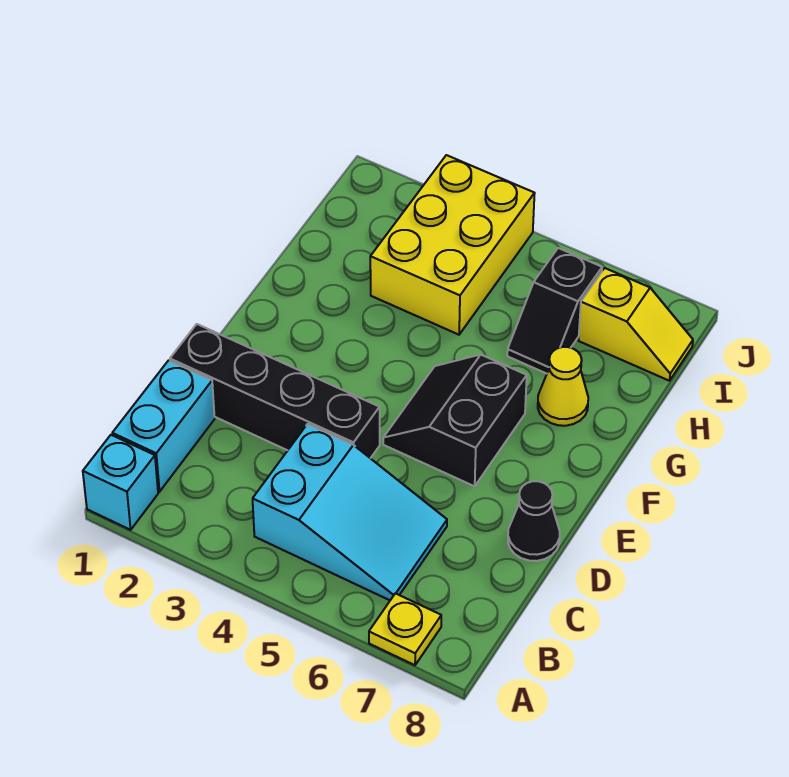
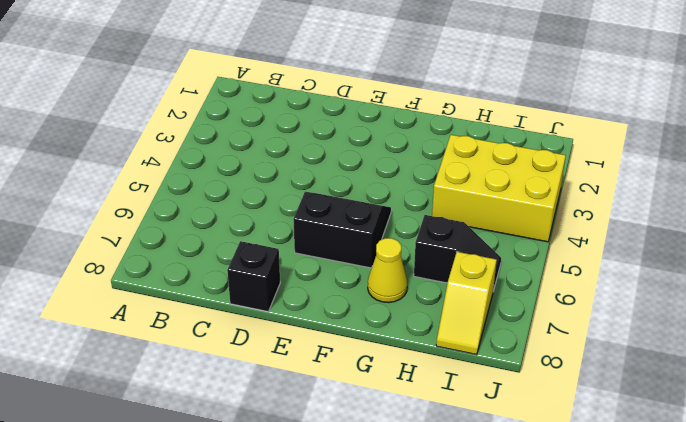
black brick D8 level 1 -> black cone D8 level 1
black slope H6:I6 level 1 top H -> black slope H6:I6 level 1 top I
none -> cyan brick A1 level 1
none -> yellow plate A7 level 1

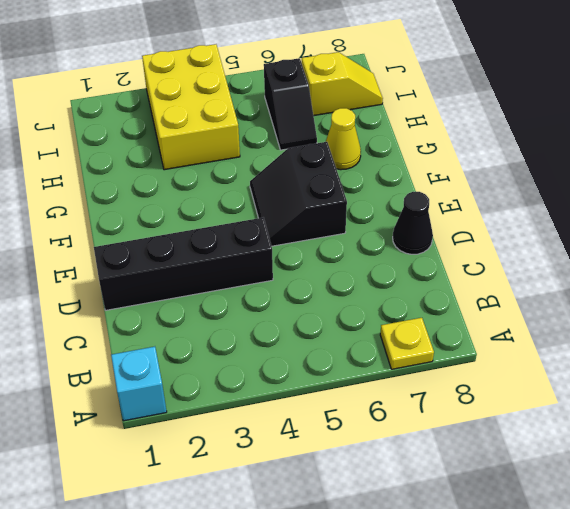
none -> cyan brick B1:C1 level 1
none -> cyan slope B4:C6 level 1 top 4

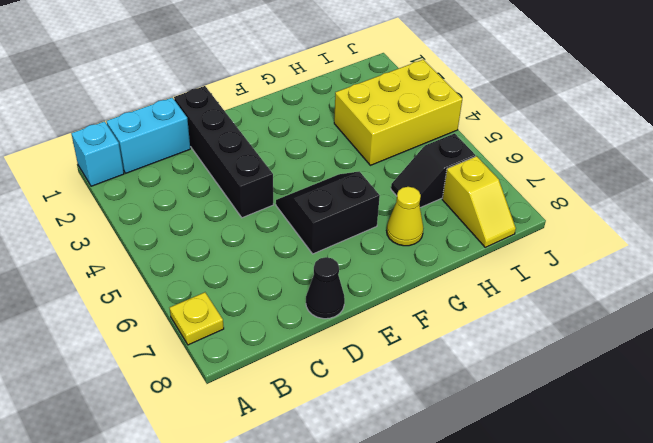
none -> cyan slope B4:C6 level 1 top 4

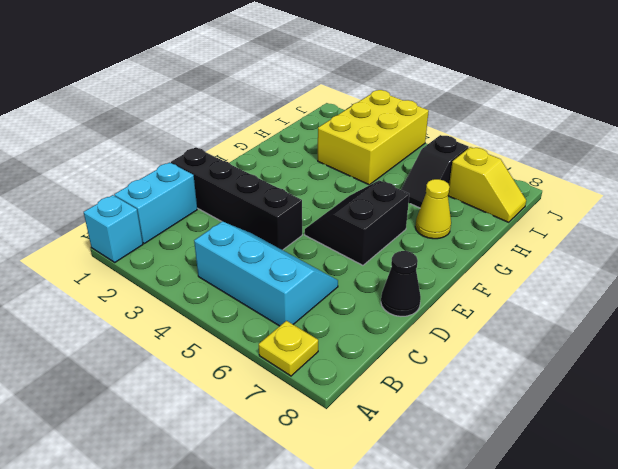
cyan slope B4:C6 level 1 top B -> cyan slope B4:C6 level 1 top 4

